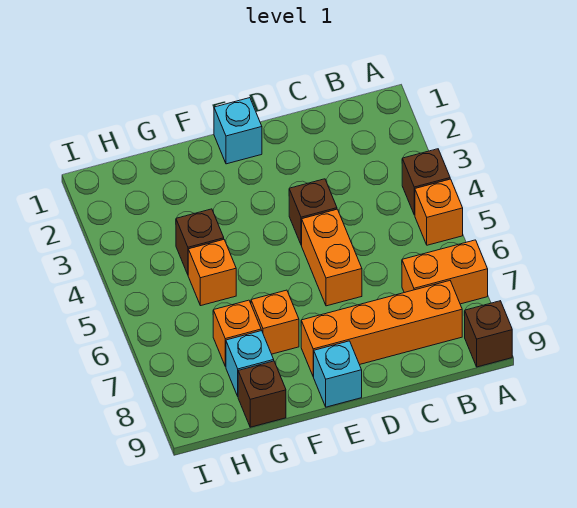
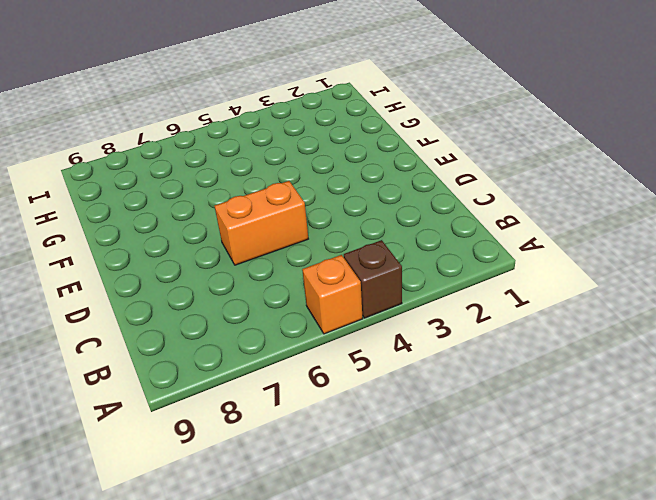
none -> orange brick A7:B7 level 1
none -> brown brick A9 level 1
none -> orange brick B8:E8 level 1

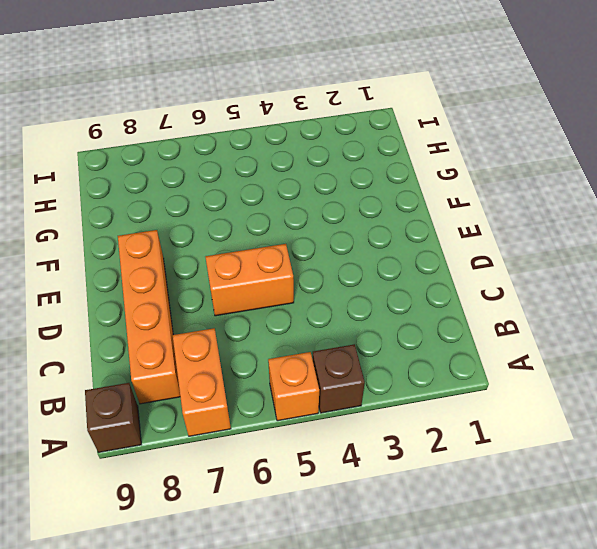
none -> brown brick D4 level 1
none -> cyan brick E1 level 1
none -> cyan brick E9 level 1

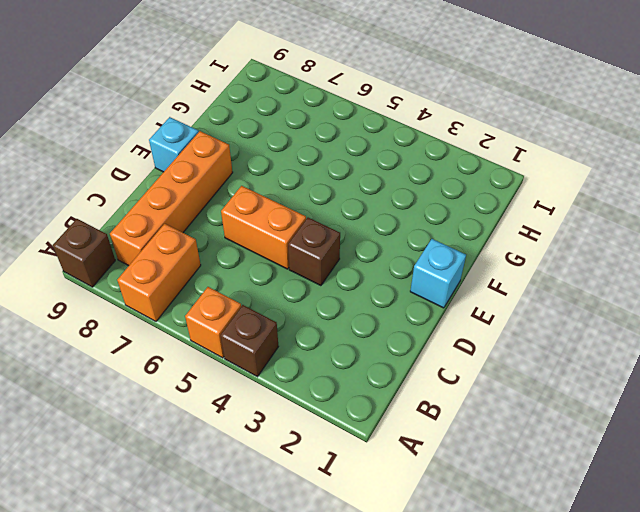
none -> orange brick F7 level 1
none -> brown brick G4 level 1
none -> orange brick G5 level 1

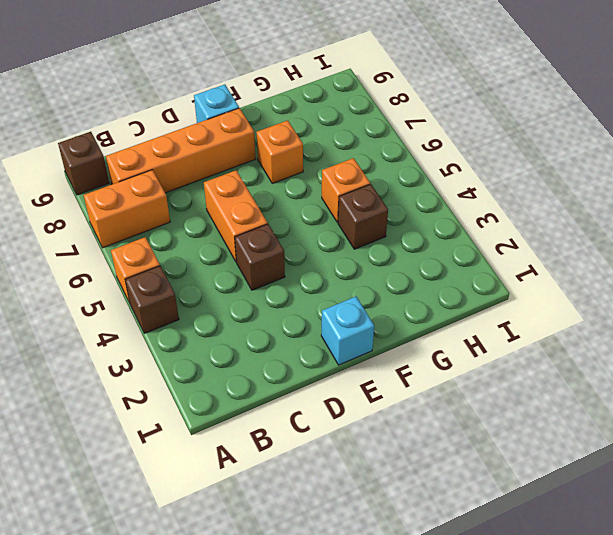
none -> orange brick G7 level 1
none -> cyan brick G8 level 1
none -> brown brick G9 level 1

